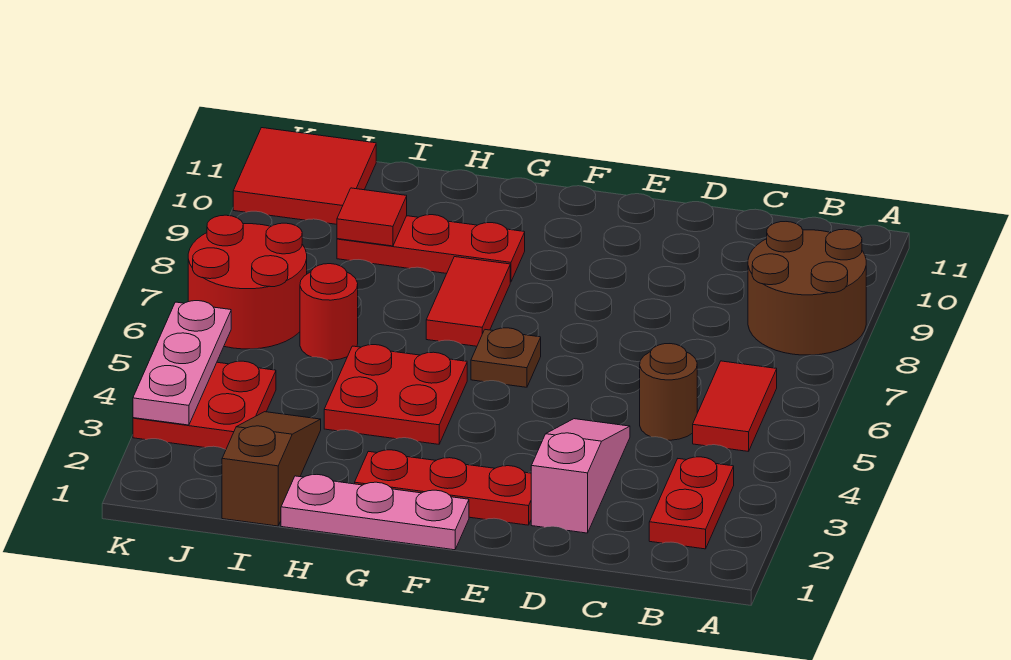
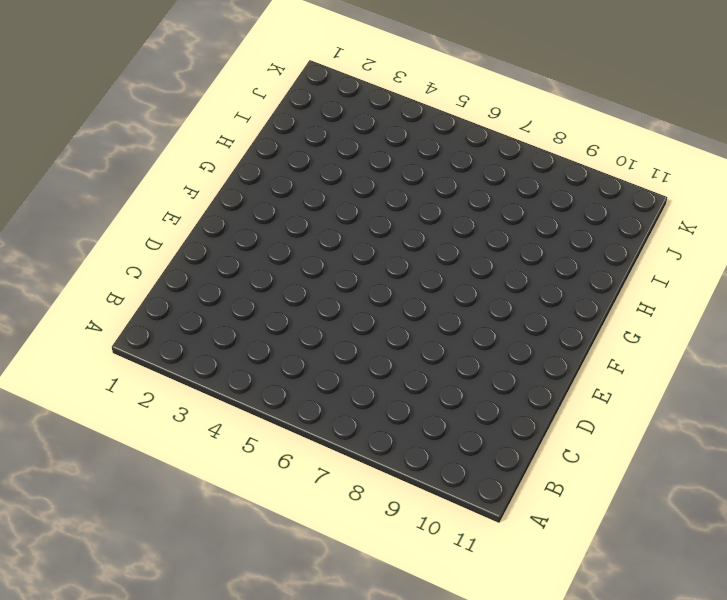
none -> brown round brick A8:B9 level 1
none -> red plate B2:B3 level 1
none -> red tile B5:B6 level 1

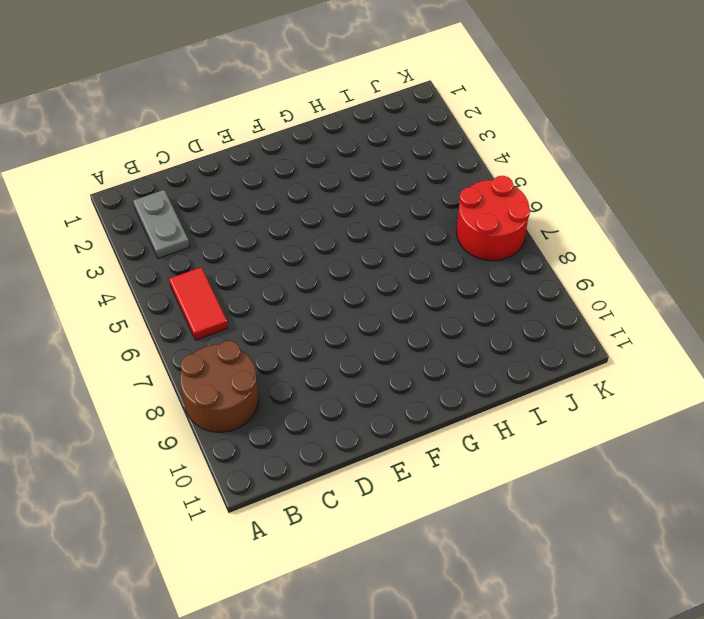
grey plate B2:B3 level 1 -> red plate B2:B3 level 1
none -> brown round brick C5 level 1
none -> pink slope D2:D4 level 1 top 2
none -> red plate E2:G2 level 1

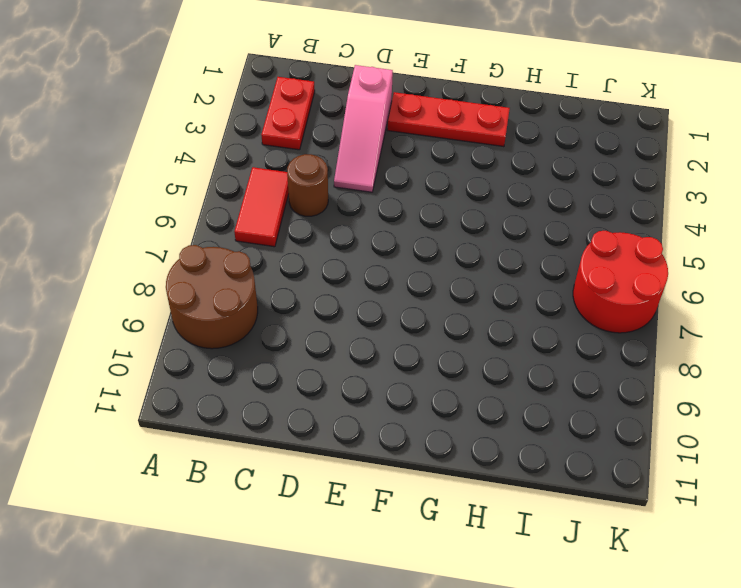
none -> pink plate F1:H1 level 1
none -> brown plate F6 level 1
none -> red plate G4:H5 level 1

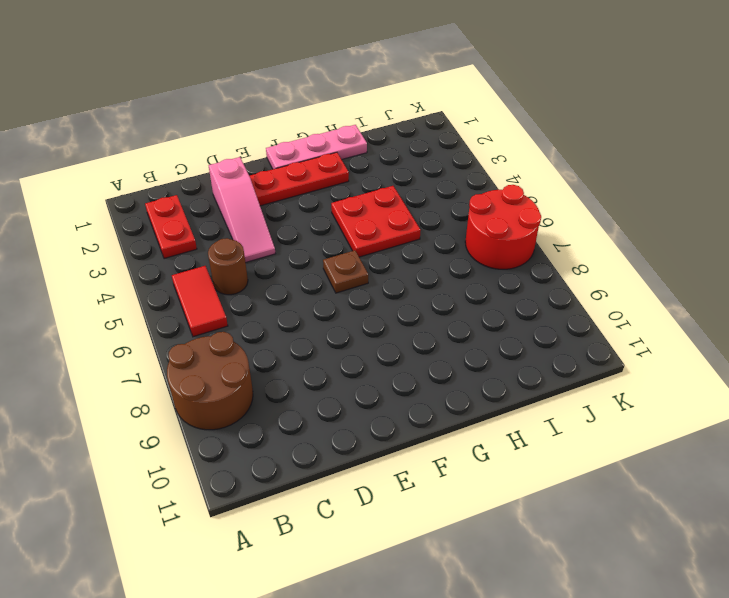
none -> red tile G7:G8 level 1
none -> red plate G9:I9 level 1
none -> brown slope I1:I3 level 1 top 1

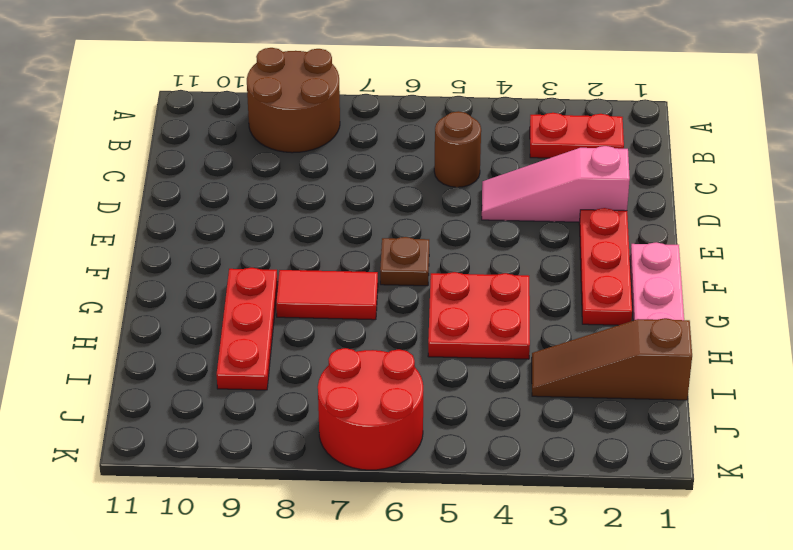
none -> red tile B5:B6 level 1
none -> red round brick I6 level 1
none -> red plate J3:K4 level 1

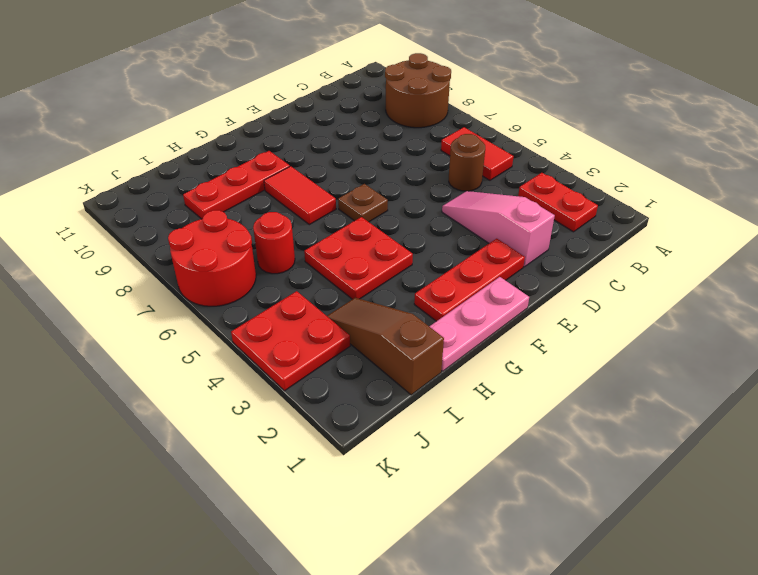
none -> red tile J10:K11 level 1
none -> red tile I9 level 2
none -> pink plate K3:K5 level 2

